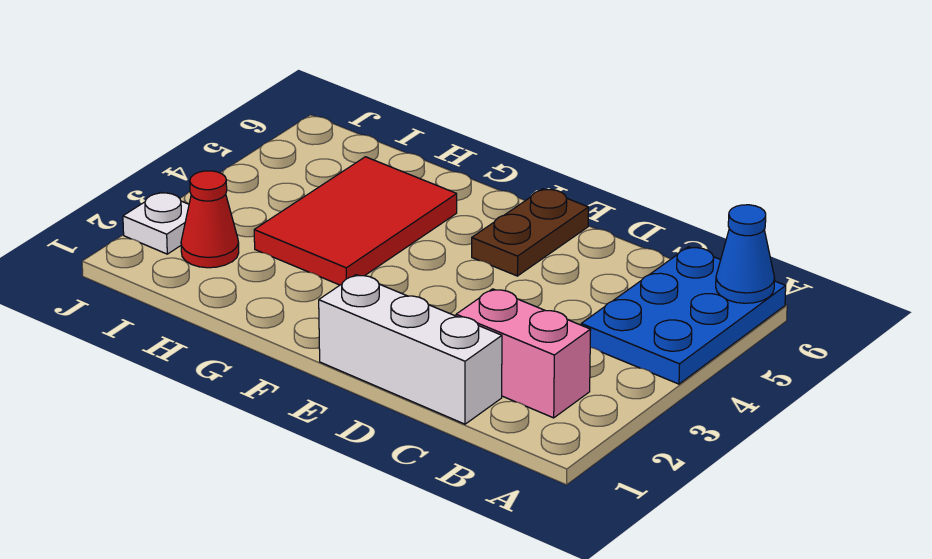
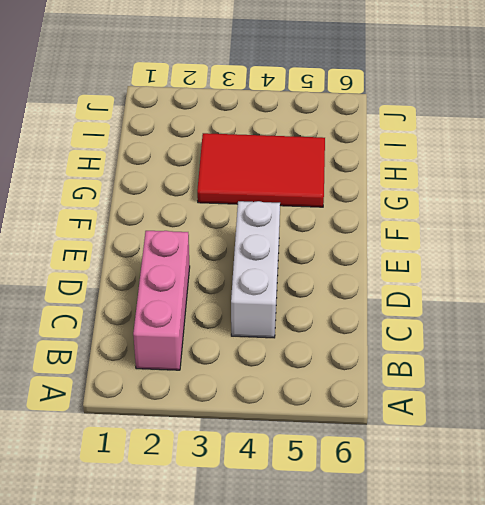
pink brick B2:D2 level 1 -> pink brick B2:C2 level 1
white brick C4:E4 level 1 -> white brick C1:E1 level 1
none -> blue plate A4:B6 level 1
none -> brown plate E5:E6 level 1

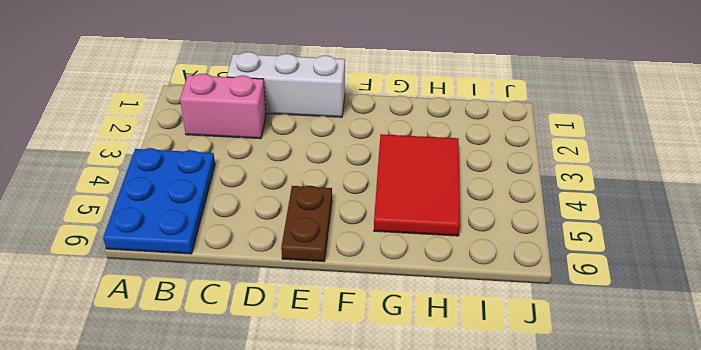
none -> red cone I2 level 1
none -> white plate J2 level 1

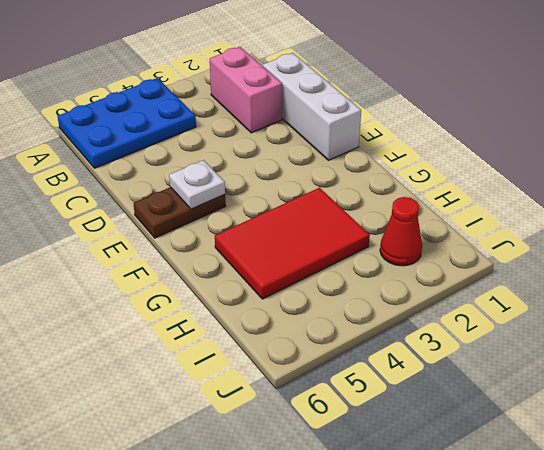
white plate E5 level 2 -> white plate J2 level 1
none -> blue cone A6 level 2

